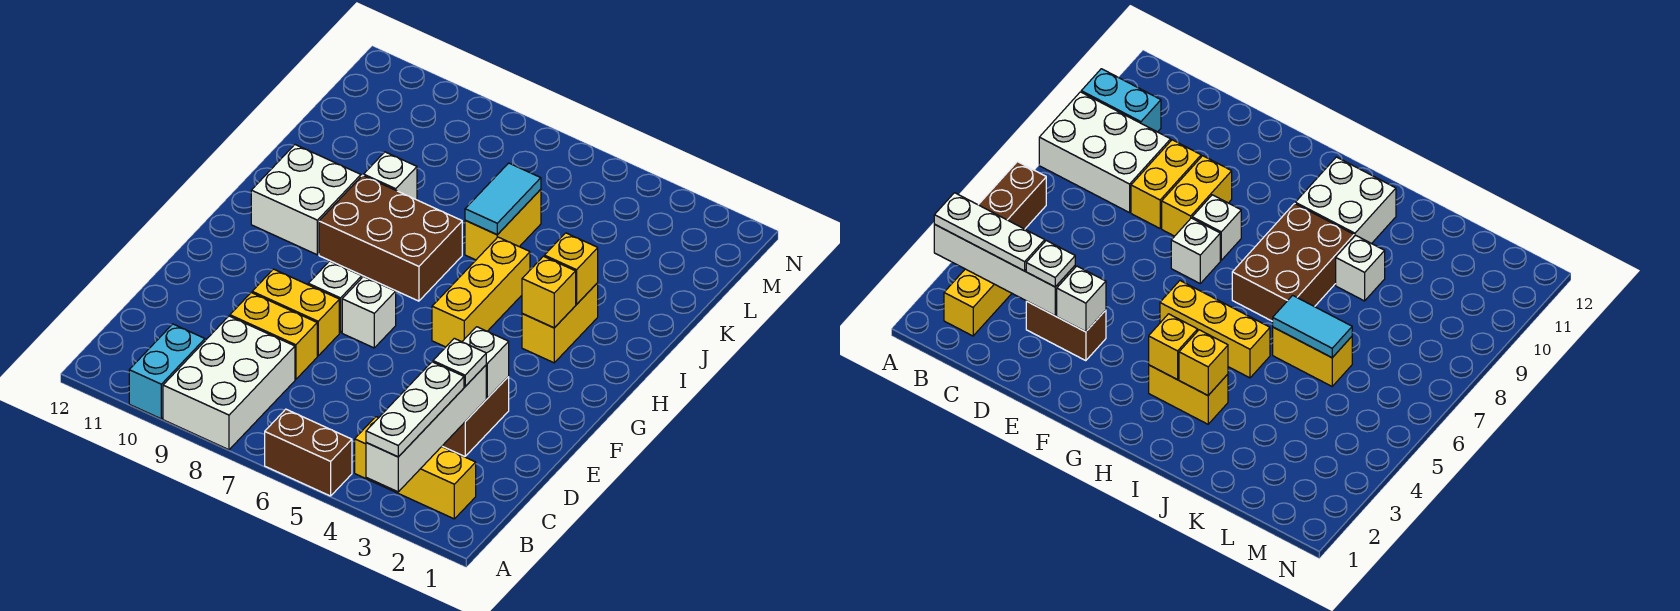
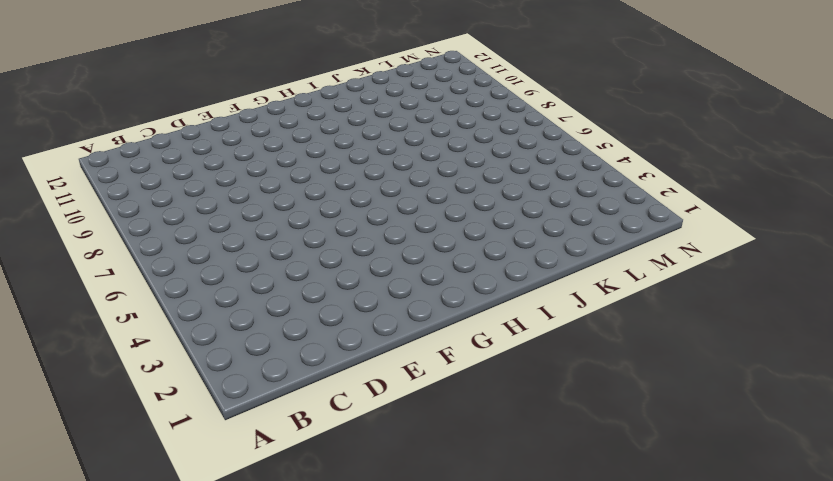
none -> brown brick A5:A6 level 1
none -> white brick A8:C9 level 1
none -> cyan brick A10:B10 level 1

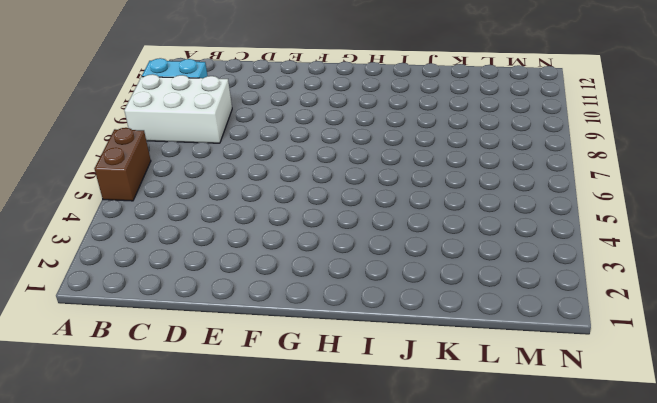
none -> yellow brick B2:B4 level 1
none -> brown brick D3:E3 level 1
none -> yellow brick D8:D9 level 1

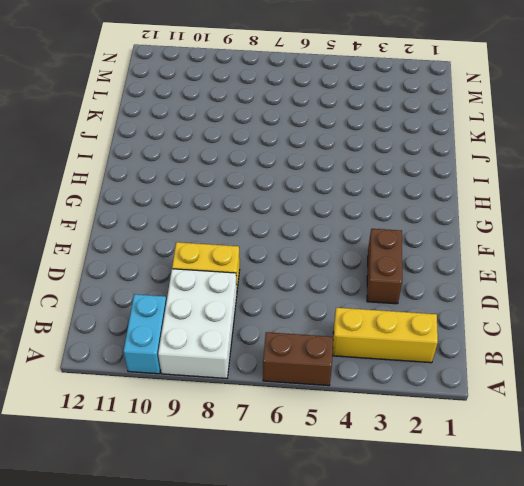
none -> yellow brick E8:E9 level 1
none -> white brick F7 level 1
none -> white brick F8 level 1

